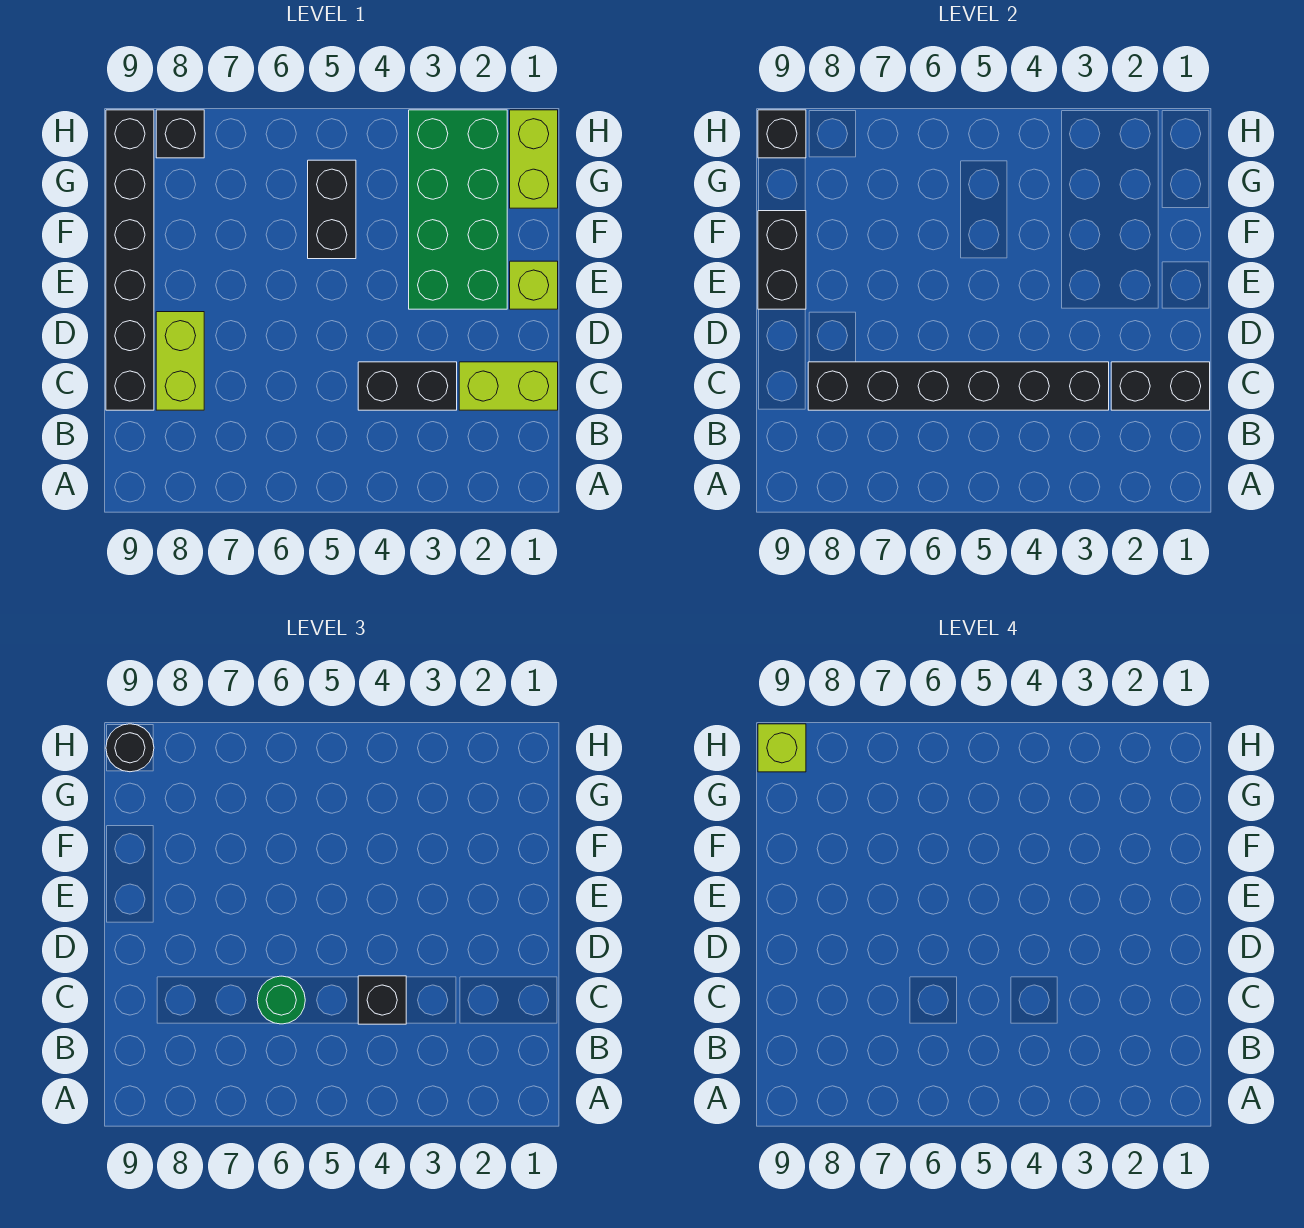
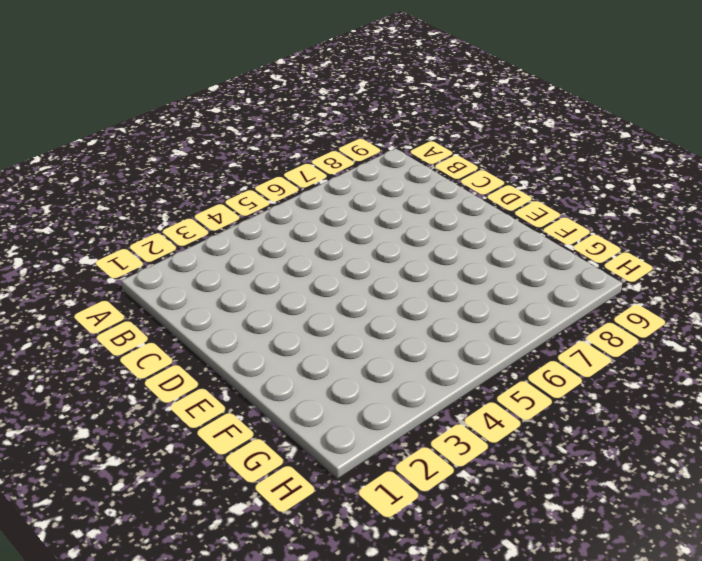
none -> lime brick C1:C2 level 1
none -> black brick C3:C4 level 1
none -> lime brick C8:D8 level 1

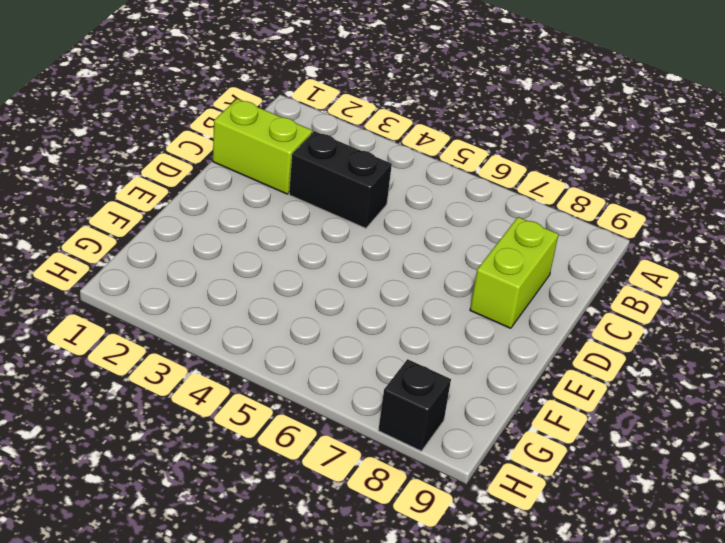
none -> black brick C9:H9 level 1
none -> lime brick E1 level 1
none -> green brick E2:H3 level 1

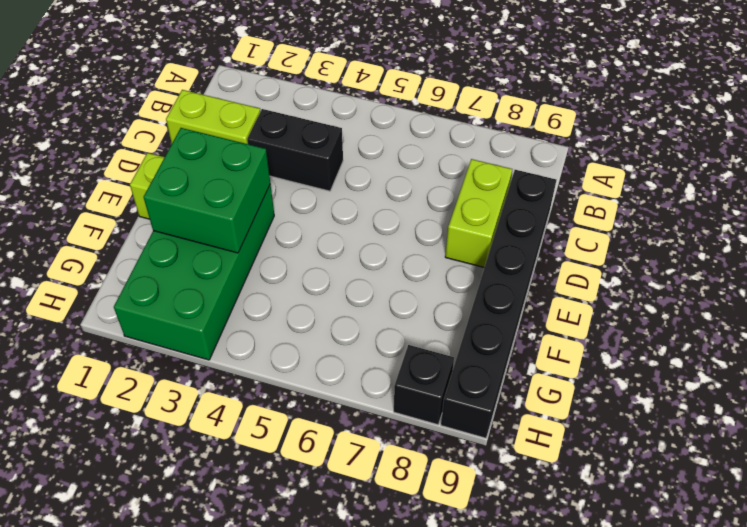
green brick E2:F3 level 2 -> none
none -> black brick F5:G5 level 1
none -> lime brick G1:H1 level 1
none -> black brick C1:C2 level 2

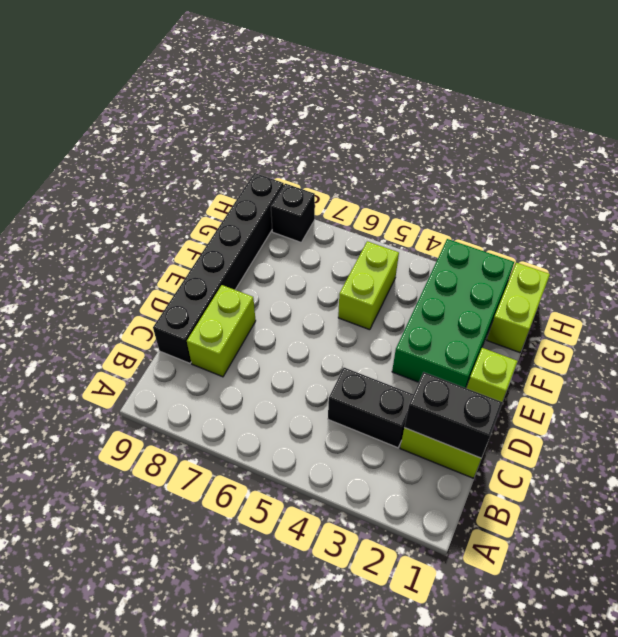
lime brick F5:G5 level 1 -> black brick F5:G5 level 1
none -> black brick C3:C8 level 2
none -> black brick E9:F9 level 2
none -> black brick H9 level 2

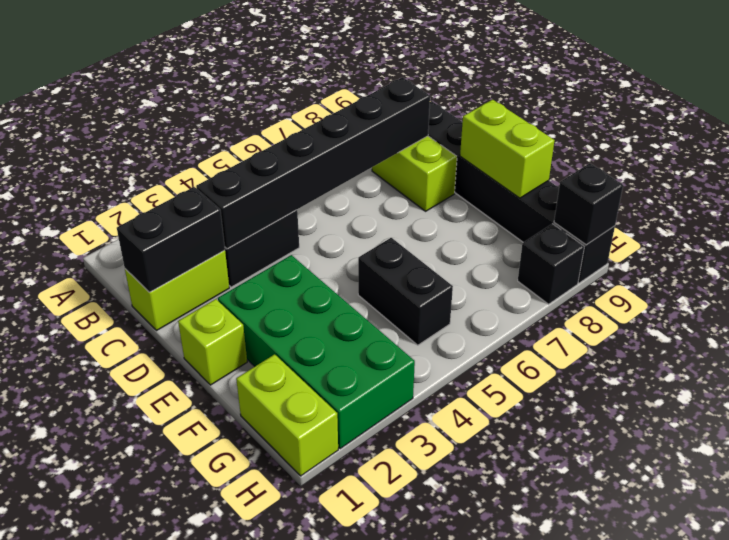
lime brick E9:F9 level 2 -> black brick E9:F9 level 2
none -> black brick C4 level 3
none -> green round brick C6 level 3
none -> black round brick H9 level 3

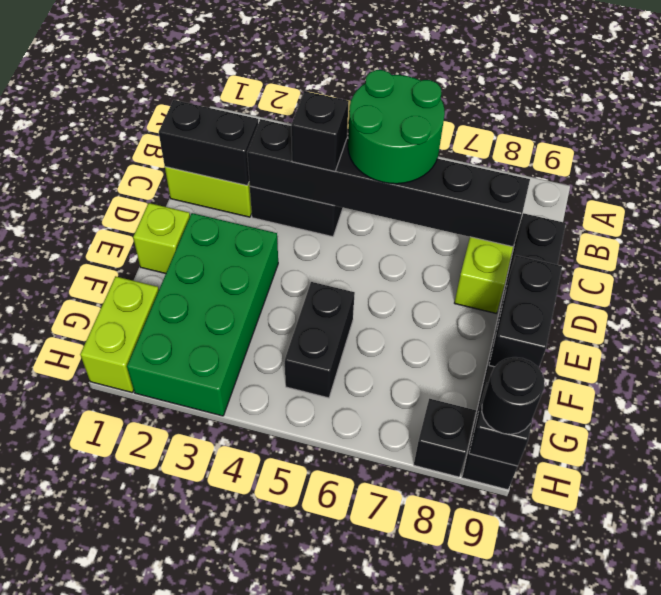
green round brick B5:C6 level 3 -> green round brick C6 level 3
none -> lime brick H9 level 4

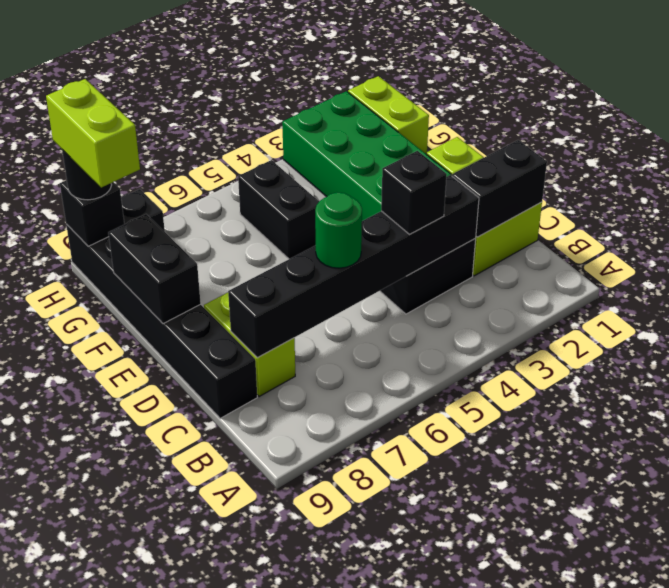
lime brick G9:H9 level 4 -> lime brick H9 level 4

